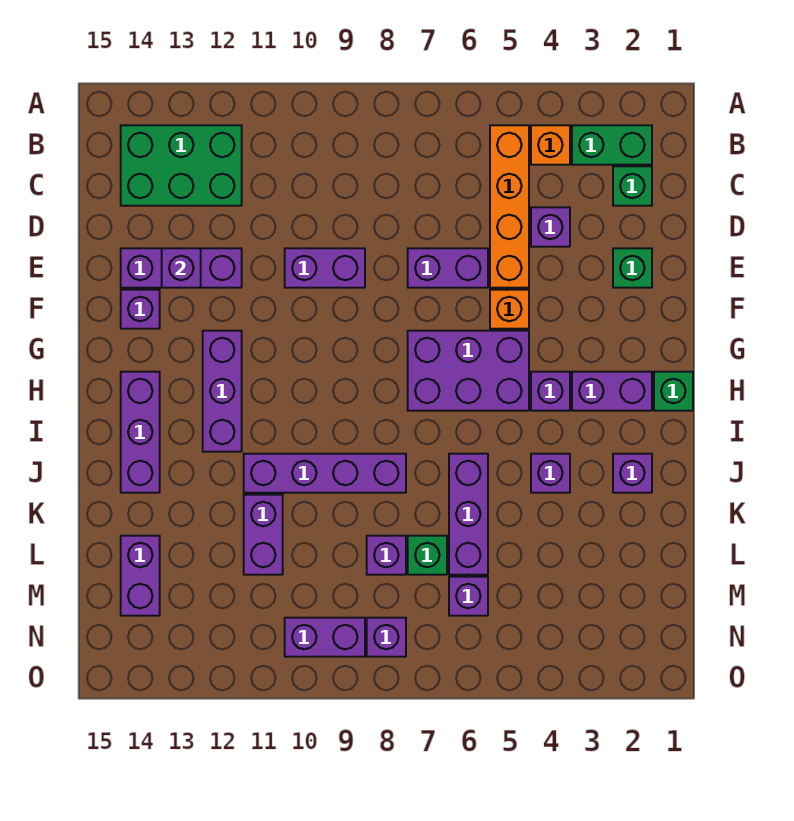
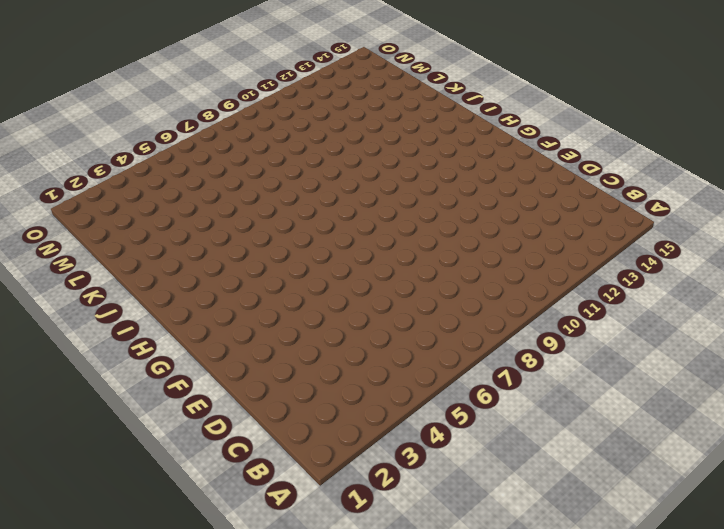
none -> green brick B2:B3 level 1
none -> orange brick B4 level 1
none -> orange brick B5:E5 level 1
none -> green brick B12:C14 level 1

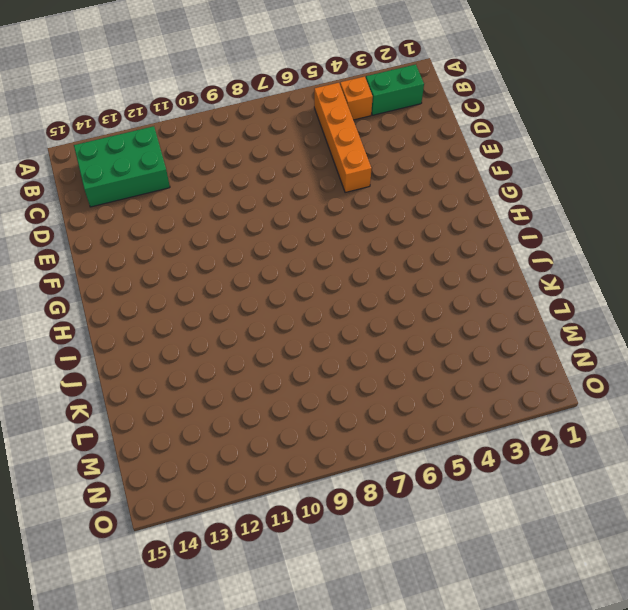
none -> green brick C2 level 1
none -> purple brick D4 level 1
none -> green brick E2 level 1
none -> purple brick E6:E7 level 1

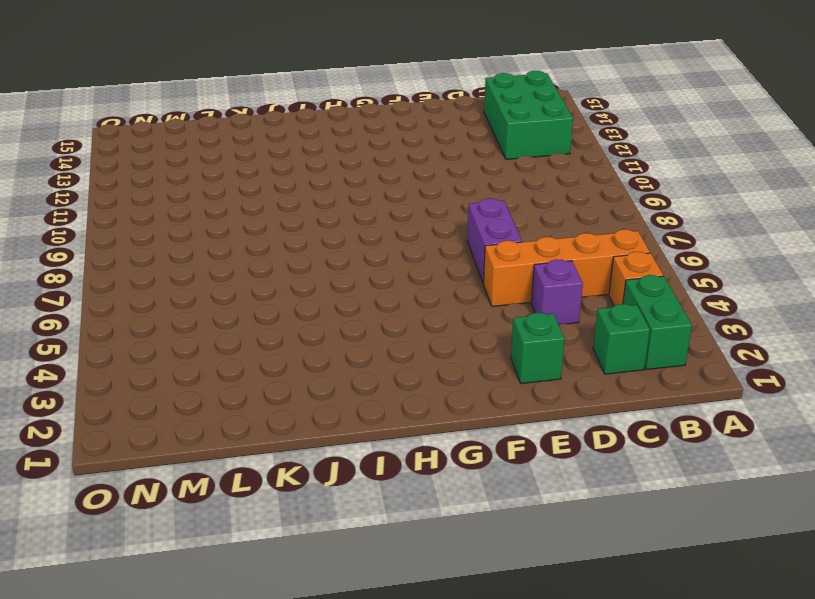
none -> purple brick E9:E10 level 1
none -> purple brick E12:E14 level 1
none -> orange brick F5 level 1
none -> purple brick F14 level 1

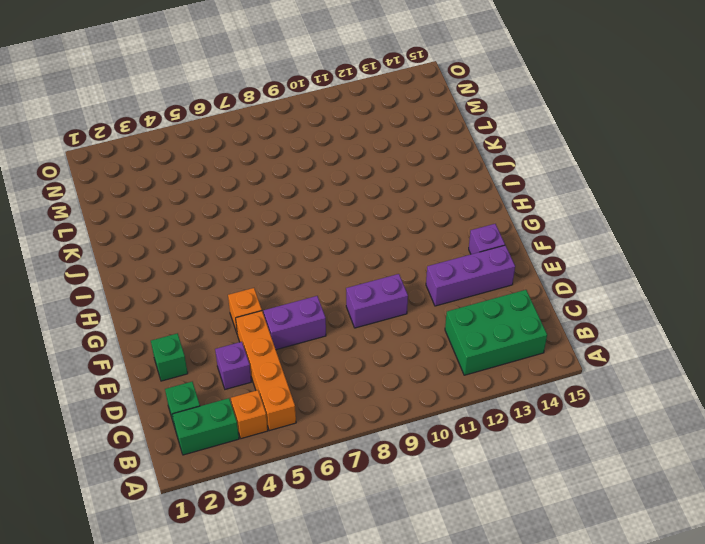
none -> purple brick G5:H7 level 1
none -> purple brick G12:I12 level 1
none -> green brick H1 level 1
none -> purple brick H2:H3 level 1

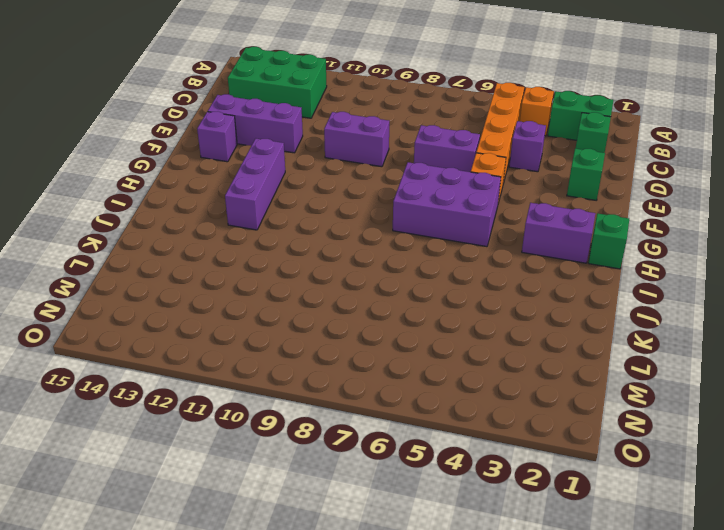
none -> purple brick H4 level 1
none -> purple brick H14:J14 level 1
none -> purple brick J2 level 1
none -> purple brick J4 level 1

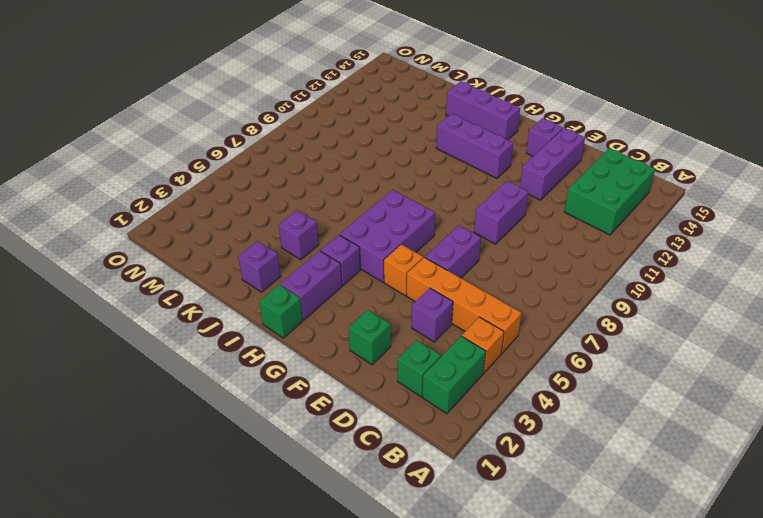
none -> purple brick J6:L6 level 1
none -> purple brick J8:J11 level 1
none -> purple brick K11:L11 level 1
none -> green brick L7 level 1

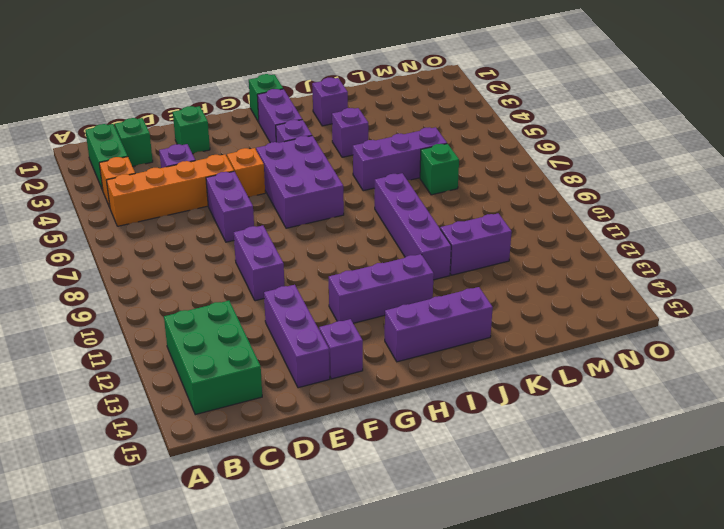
none -> purple brick L8 level 1
none -> purple brick L14:M14 level 1
none -> purple brick M6 level 1
none -> purple brick N8 level 1

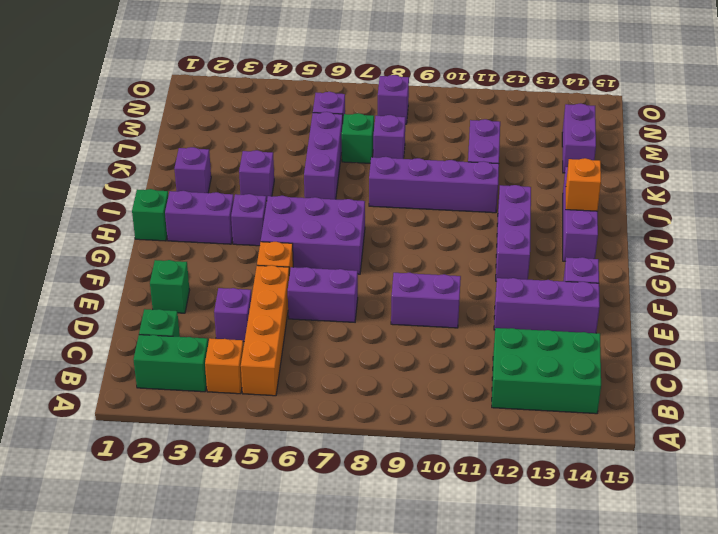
orange brick I14 level 2 -> none
none -> purple brick N9:N10 level 1
none -> purple brick E13 level 2

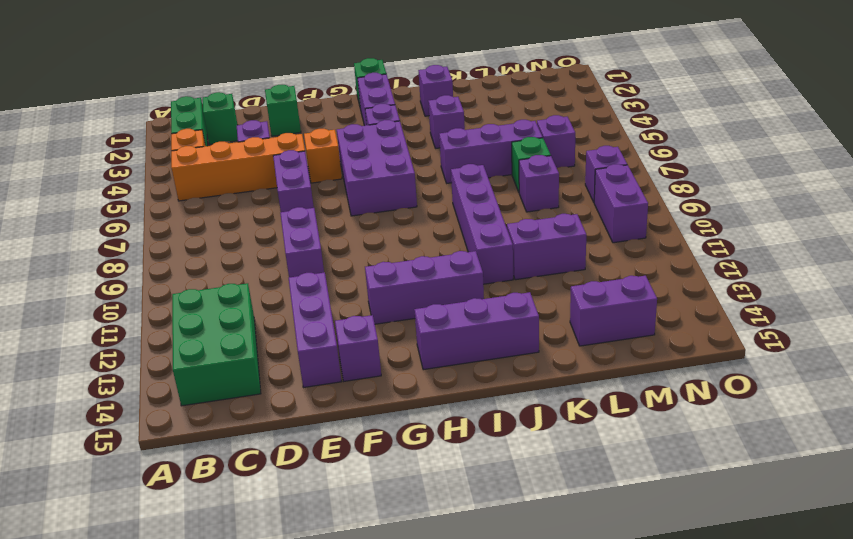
none -> purple brick E13 level 2

